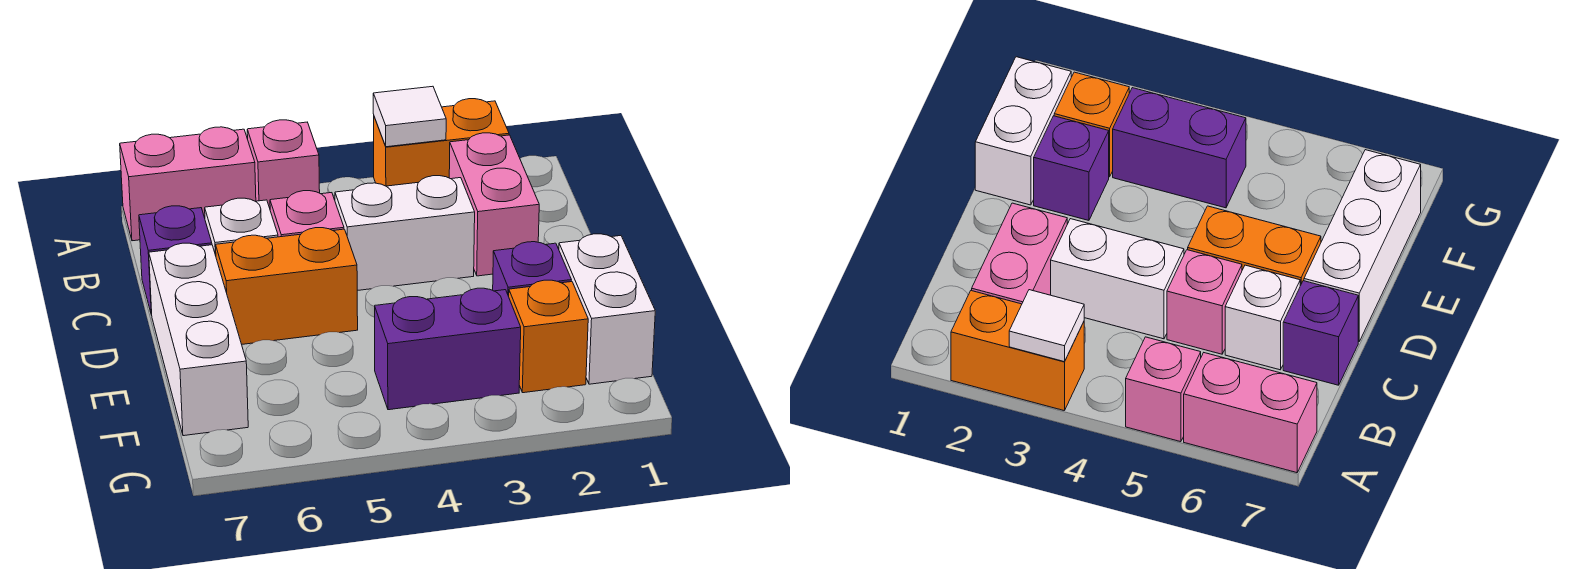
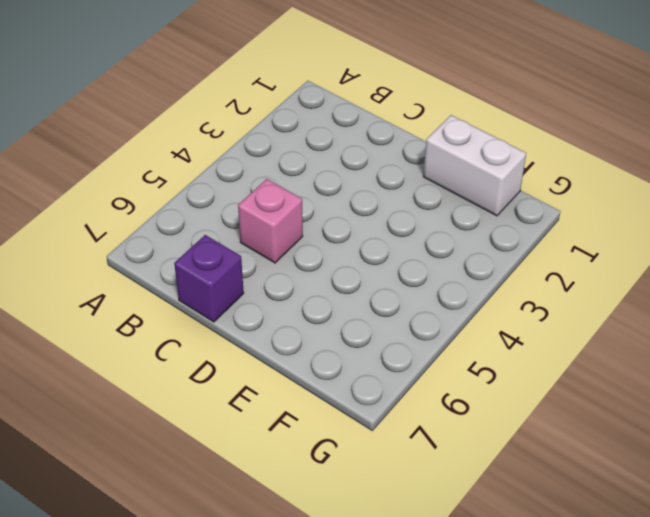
none -> orange brick A2:A3 level 1
none -> pink brick A5 level 1
none -> pink brick A6:A7 level 1

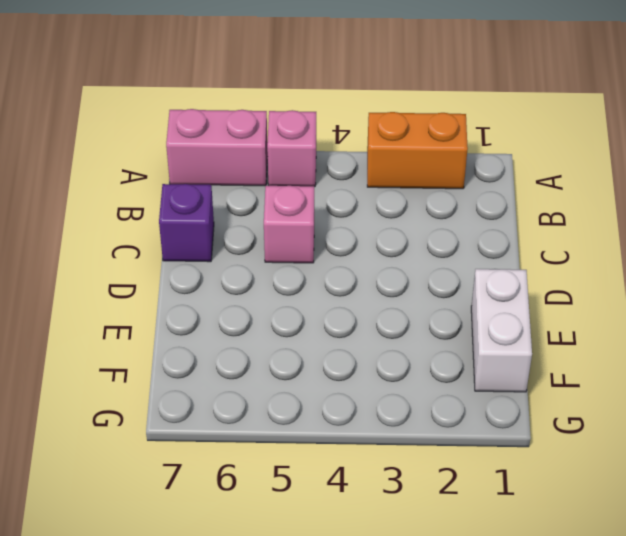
none -> pink brick B2:C2 level 1
none -> white brick C3:C4 level 1
none -> white brick C6 level 1

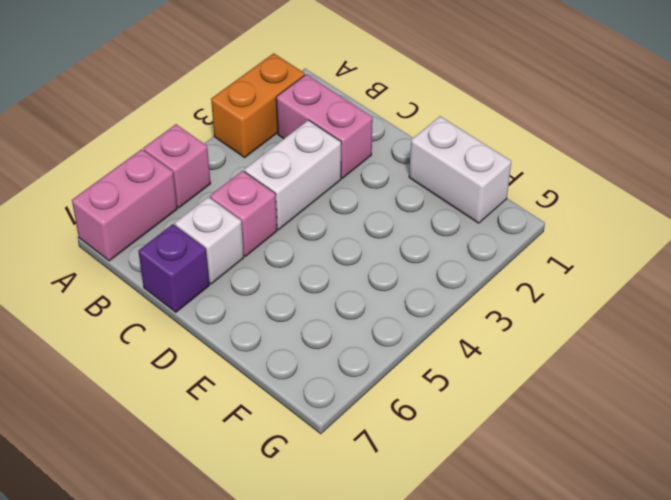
none -> orange brick D5:D6 level 1
none -> white brick D7:F7 level 1
none -> purple brick E2 level 1

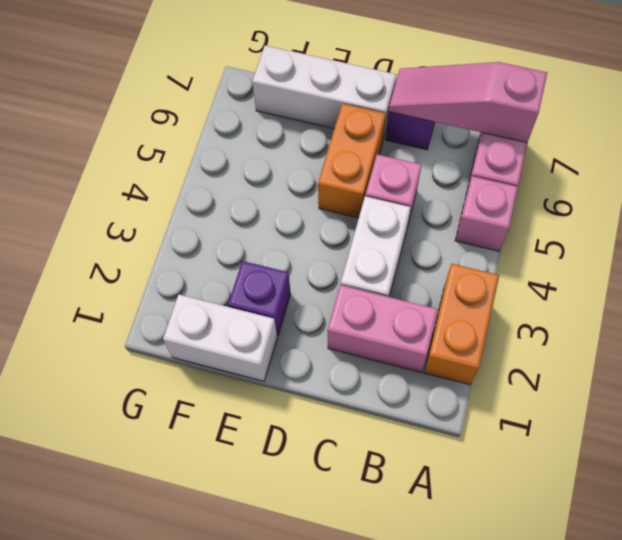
pink slope A7:C7 level 2 top A -> none
none -> white brick C6 level 1
none -> orange brick F2 level 1
none -> purple brick F3:F4 level 1

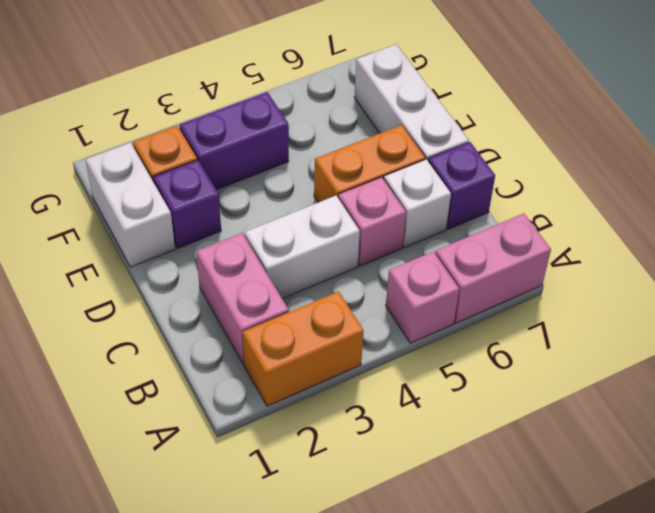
none -> white tile A3 level 2

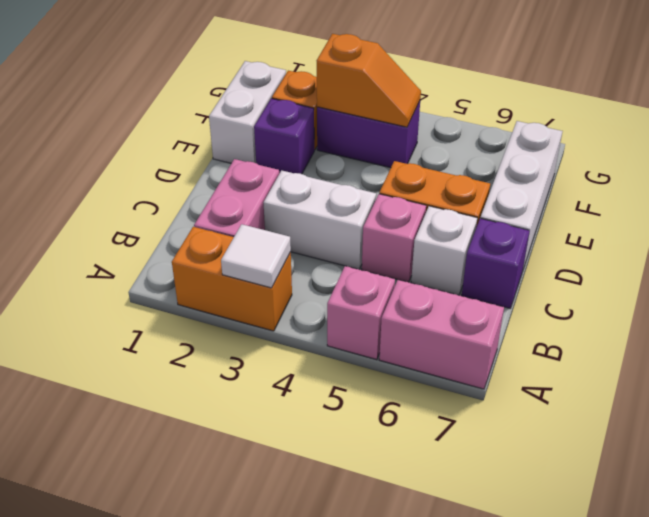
orange slope F3:F4 level 2 top 3 -> none

